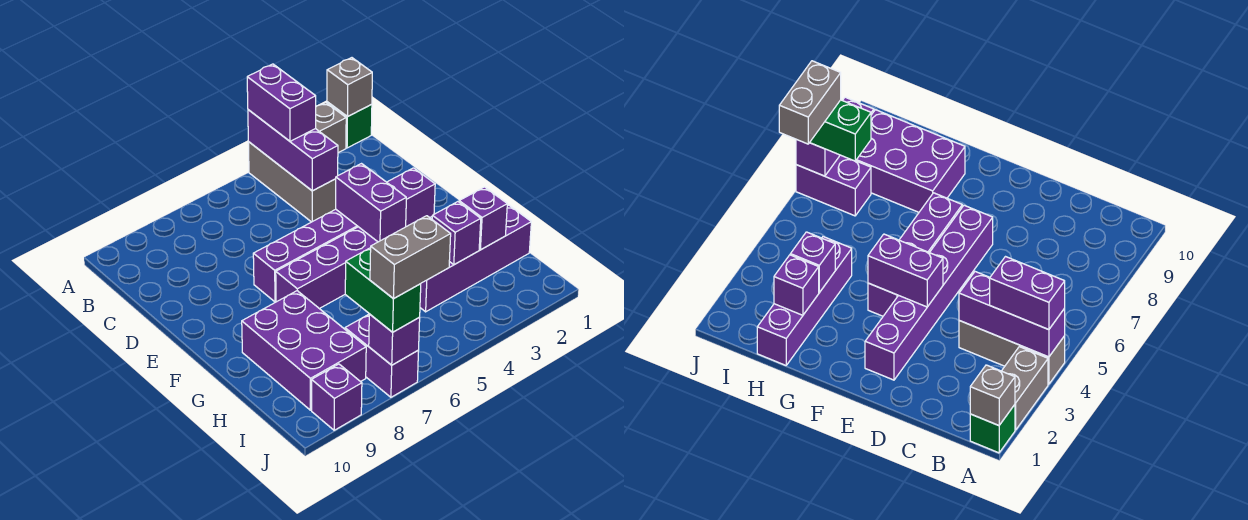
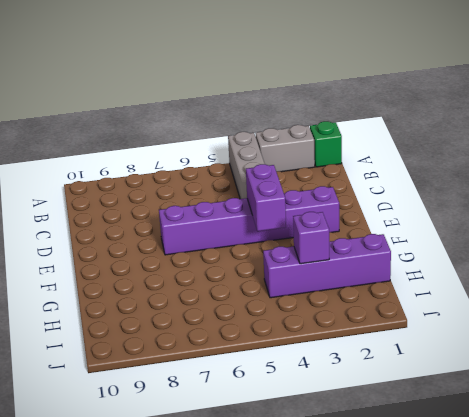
none -> purple brick F4:F7 level 1
none -> purple brick G8:I9 level 1
none -> purple brick I7:J7 level 1

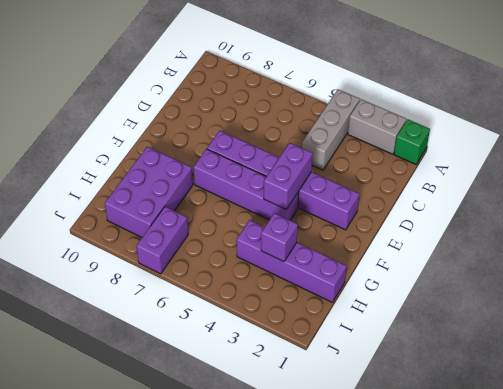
none -> purple brick J9 level 1
none -> grey brick A1 level 2
none -> purple brick A4:C4 level 2

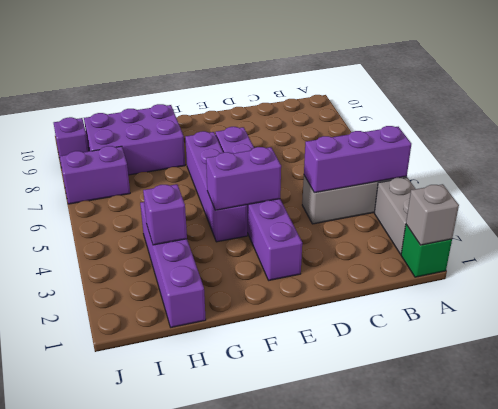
none -> purple brick H2 level 2
none -> purple brick J7 level 2
none -> purple brick A4:B4 level 3

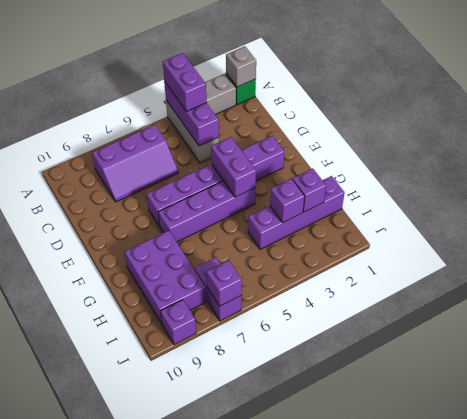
purple slope B6:C8 level 1 top B -> none
none -> green brick I7:J7 level 3
none -> grey brick J6:J7 level 4

